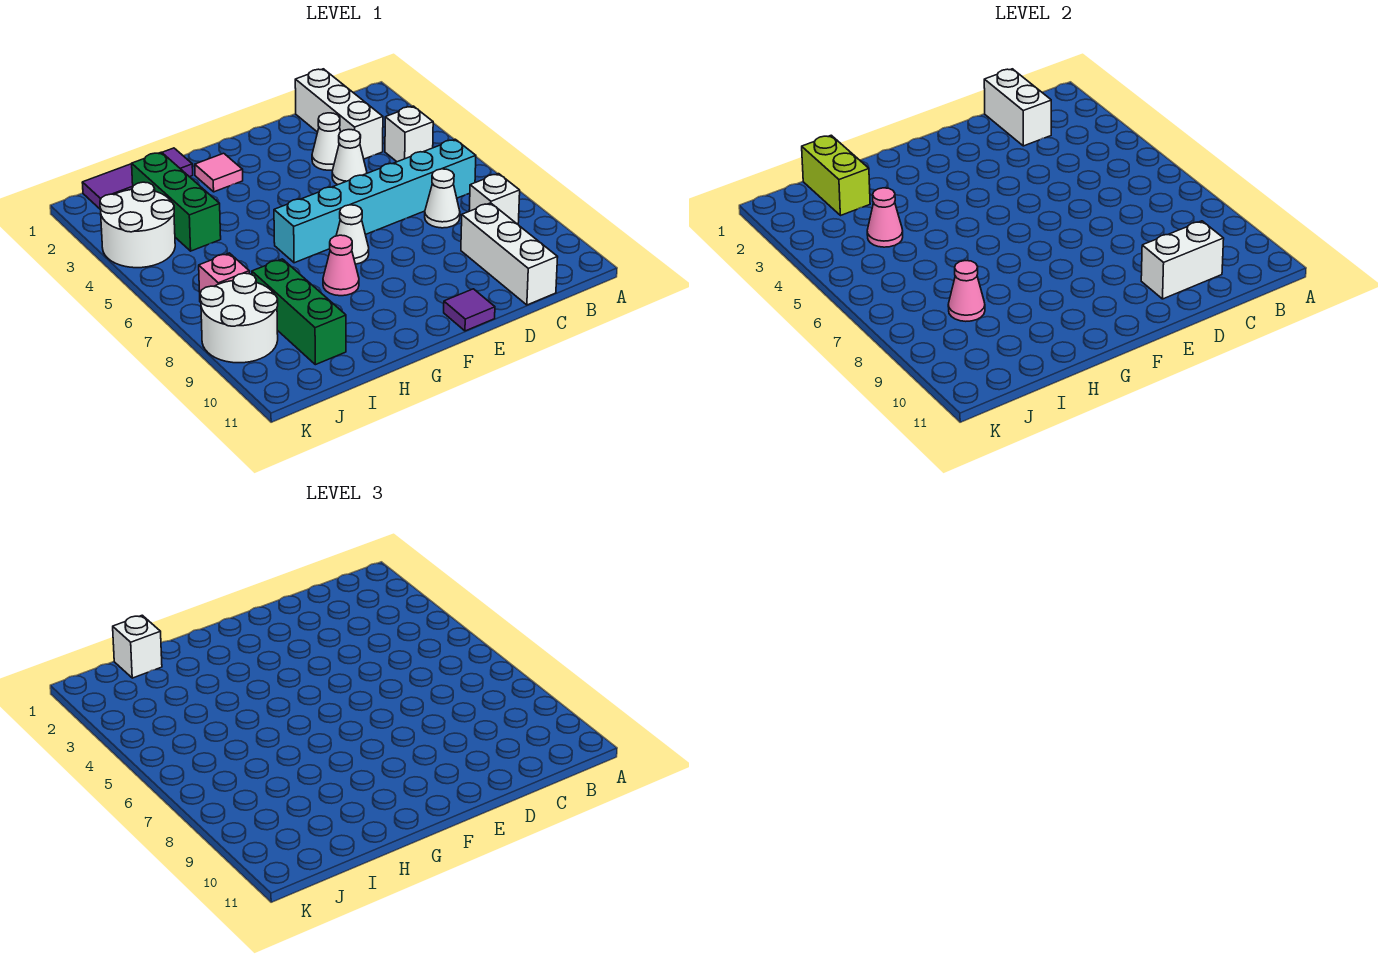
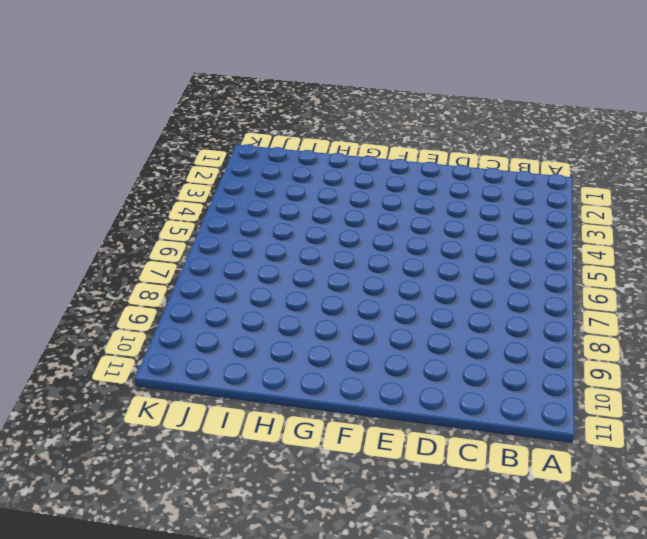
none -> white brick B4 level 1
none -> cyan brick B6:G6 level 1
none -> white brick B8 level 1

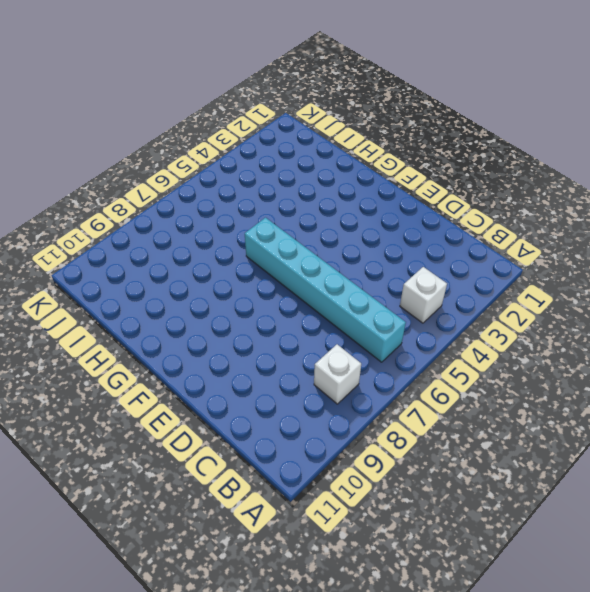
none -> white brick C1:C3 level 1
none -> white cone C7 level 1
none -> white brick C9:C11 level 1

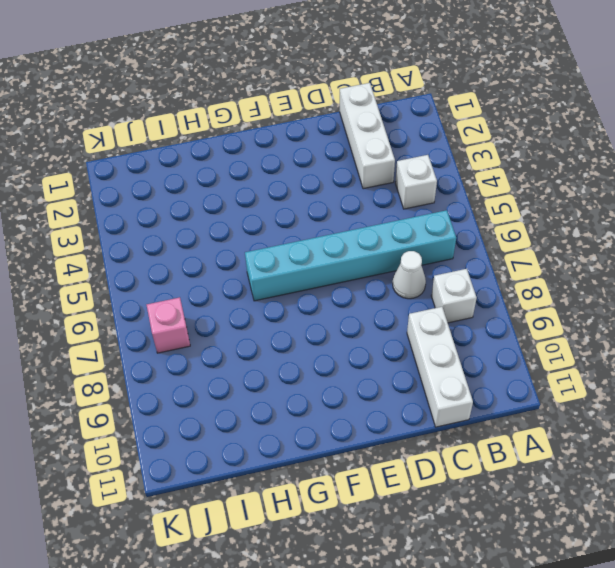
none -> white cone D3 level 1
none -> white cone D4 level 1
none -> purple tile E11 level 1

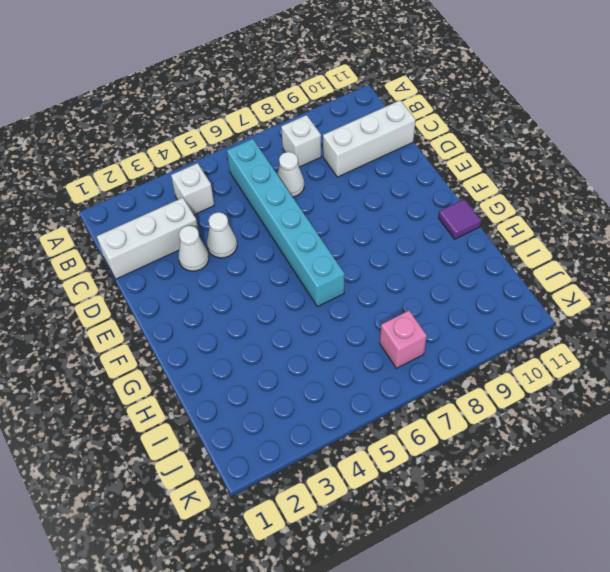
purple tile G11 level 1 -> purple tile E11 level 1
none -> white cone F7 level 1
none -> pink tile G2 level 1
none -> pink cone G8 level 1

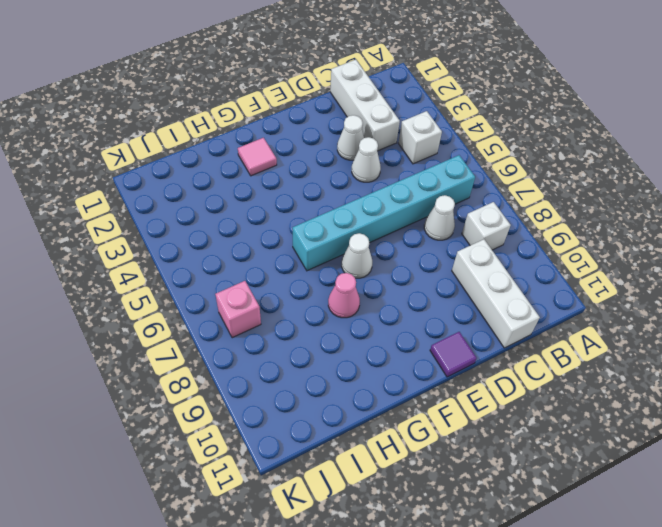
none -> purple tile H1:J1 level 1
none -> green brick I2:I4 level 1
none -> green brick I8:I10 level 1

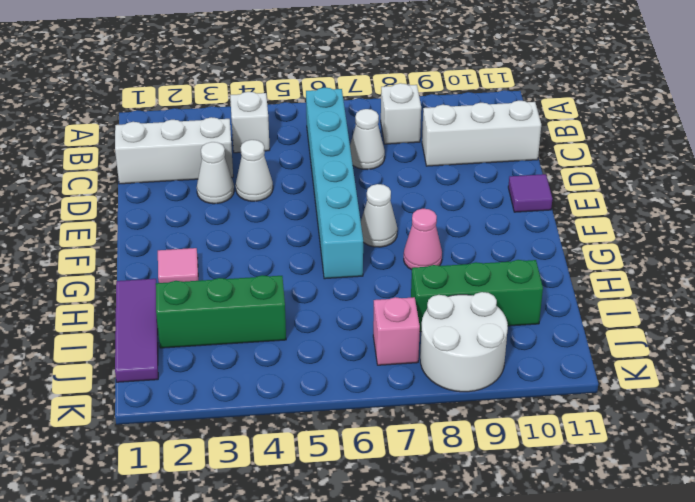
none -> white round brick J3:K4 level 1
none -> white brick C1:C2 level 2
none -> white brick C10:D10 level 2

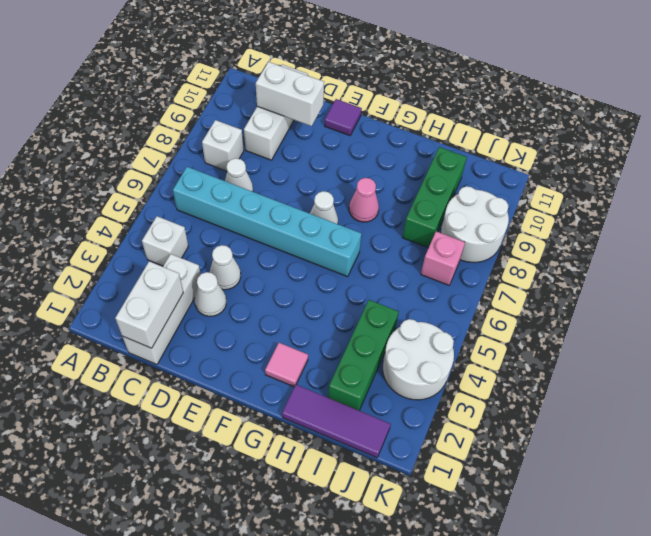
none -> lime brick I1:I2 level 2
none -> pink cone I4 level 2
none -> pink cone I8 level 2

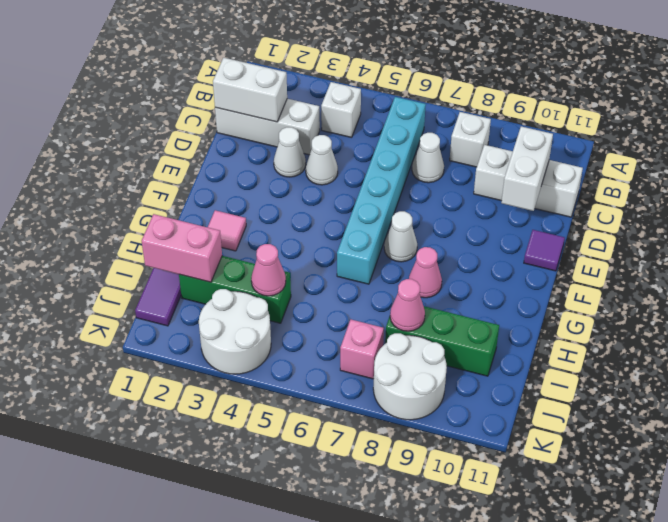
pink brick I1:I2 level 2 -> lime brick I1:I2 level 2
none -> white brick I1 level 3

